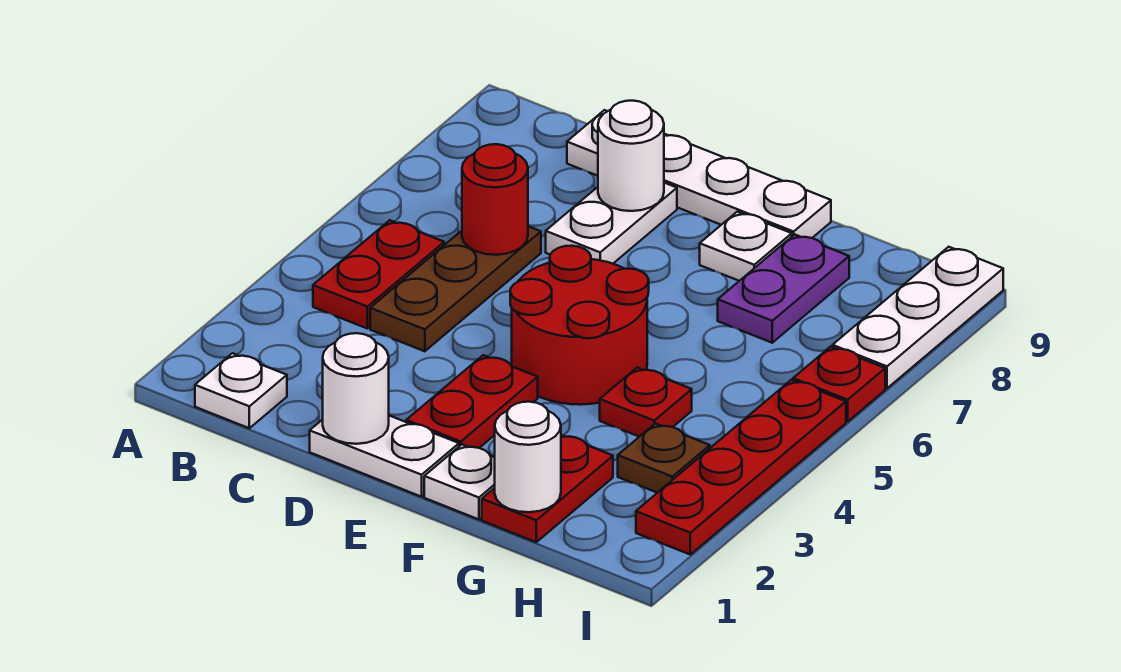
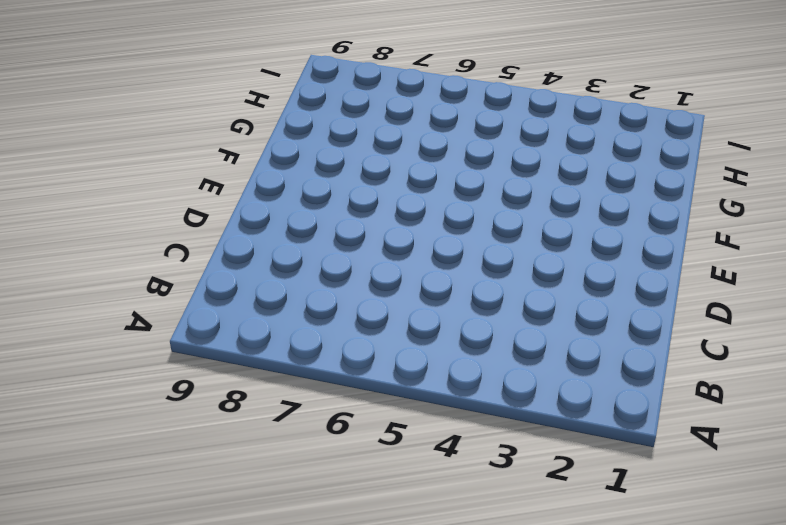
none -> white plate B1 level 1
none -> red plate B4:B5 level 1
none -> brown plate C4:C6 level 1

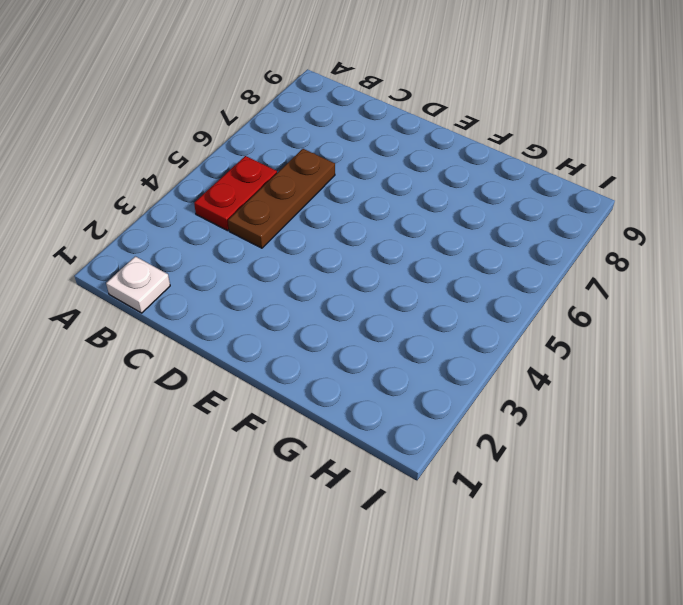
none -> white plate C9:F9 level 1
none -> white plate D1:E1 level 1
none -> white plate D7:D8 level 1

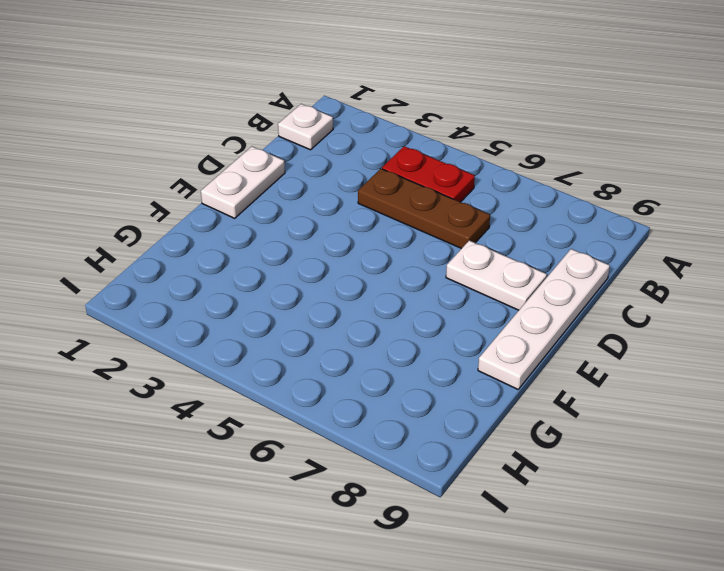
none -> red plate E2:E3 level 1
none -> red round brick E4:F5 level 1
none -> white plate F1 level 1

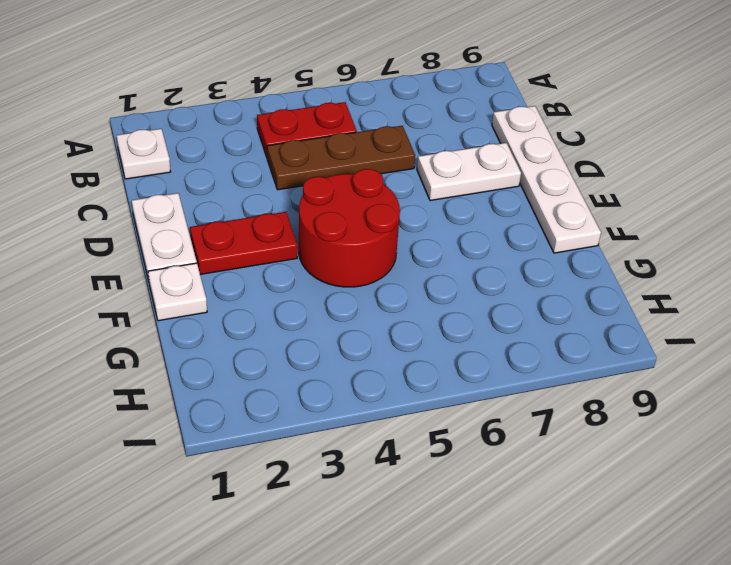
none -> white plate F8 level 1
none -> red plate G1:G2 level 1
none -> red plate G4 level 1

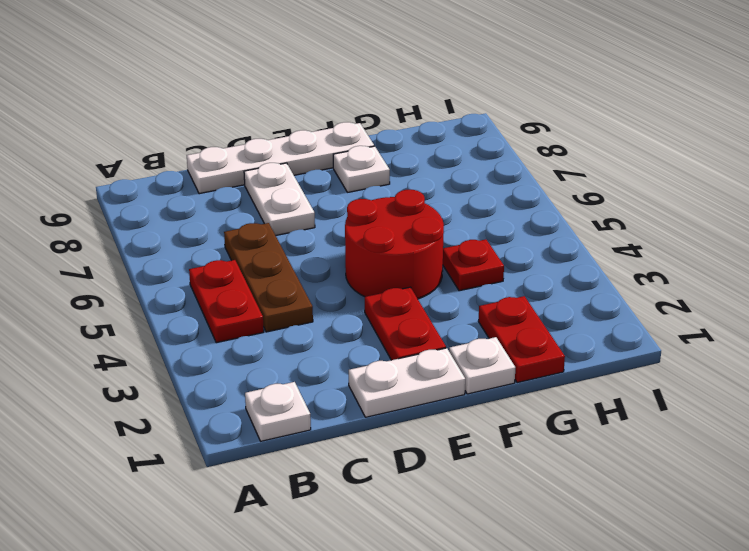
none -> purple plate G7:G8 level 1
none -> brown plate H3 level 1
none -> red plate I2:I5 level 1

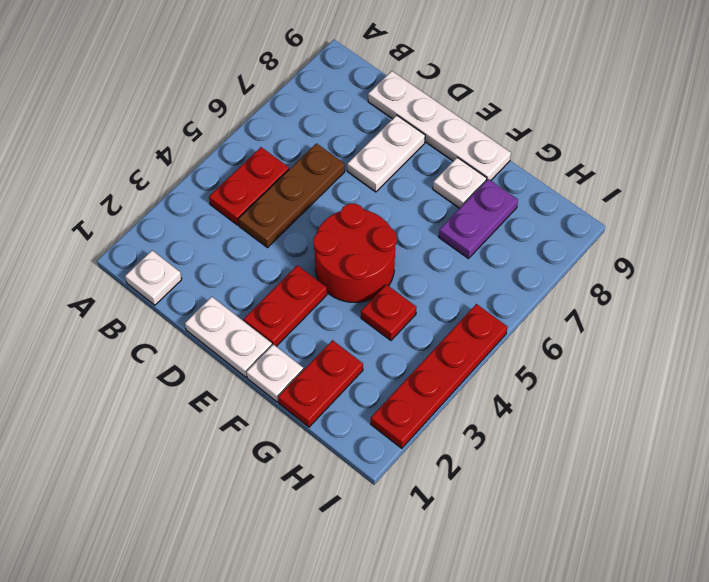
none -> brown plate H3 level 1
none -> red plate I6 level 1
none -> white plate I7:I9 level 1

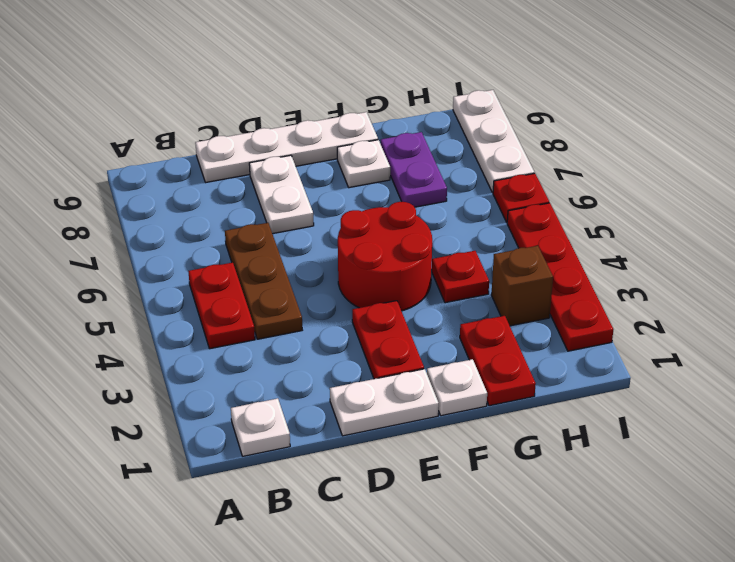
brown brick H3 level 1 -> brown plate H3 level 1
none -> red round brick C6 level 2
none -> white round brick D1 level 2
none -> white round brick D8 level 2

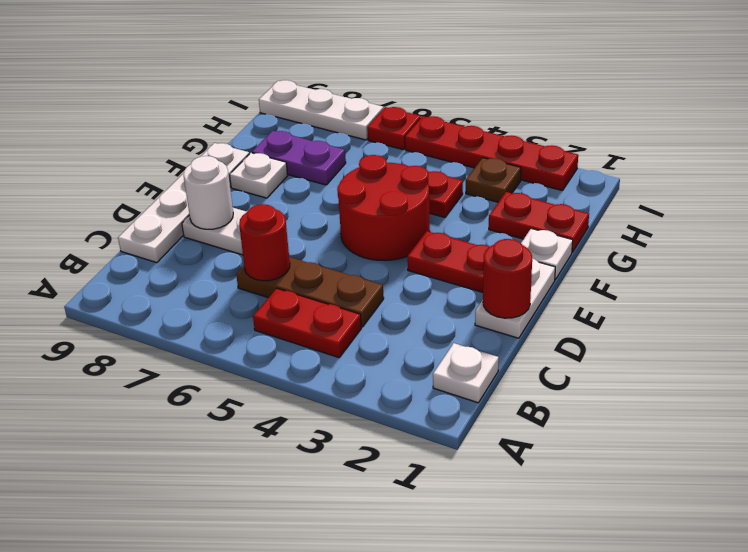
red round brick D1 level 2 -> white round brick D1 level 2
none -> white round brick G1 level 2

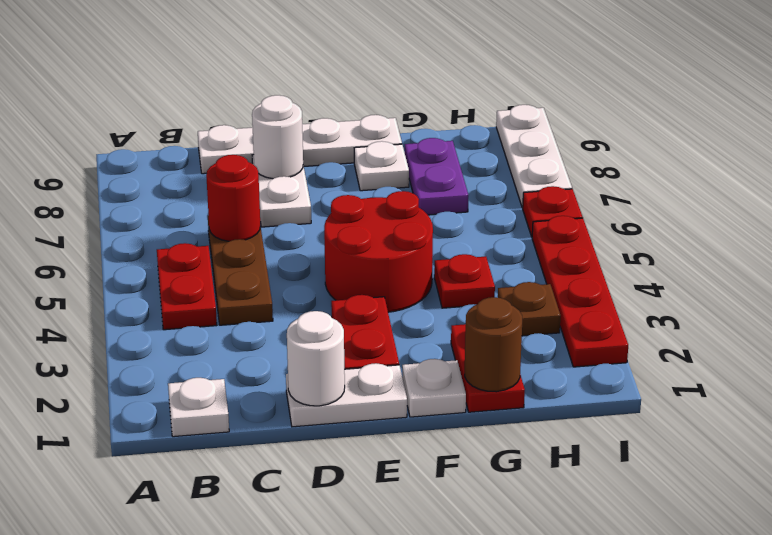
brown round brick G1 level 2 -> white round brick G1 level 2

